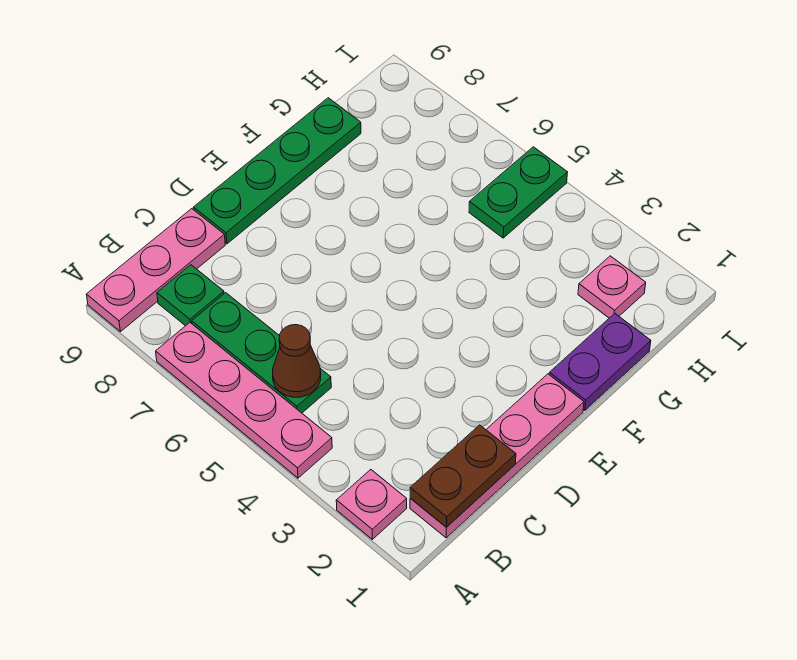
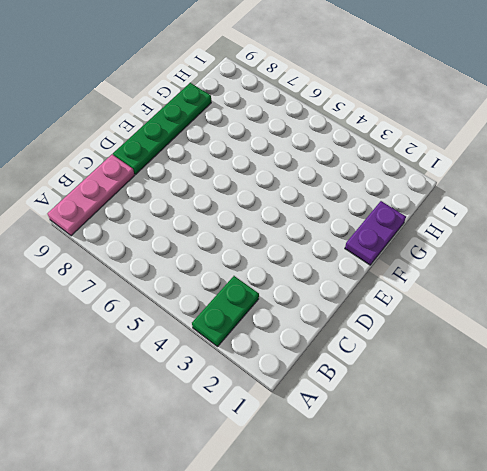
green plate A3:B3 level 1 -> green plate H5:I5 level 1
none -> pink plate A2 level 1
none -> pink plate A4:A7 level 1
none -> pink plate B1:E1 level 1

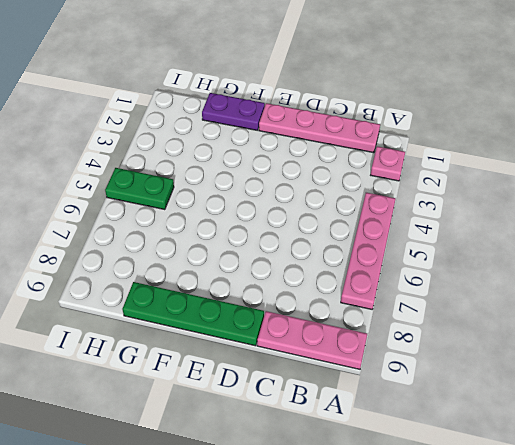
none -> green plate B5:B7 level 1
none -> green plate B8 level 1
none -> pink plate H2 level 1

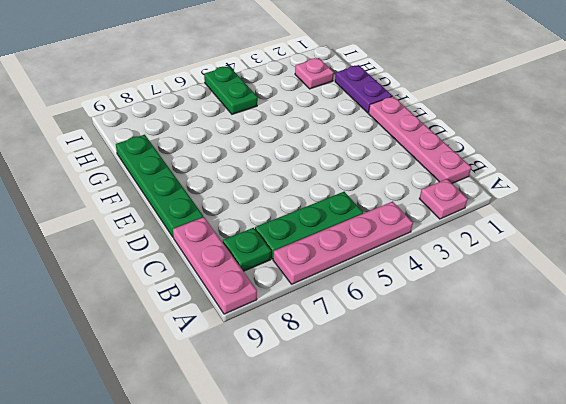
none -> brown plate B1:C1 level 2
none -> brown cone B5 level 2

